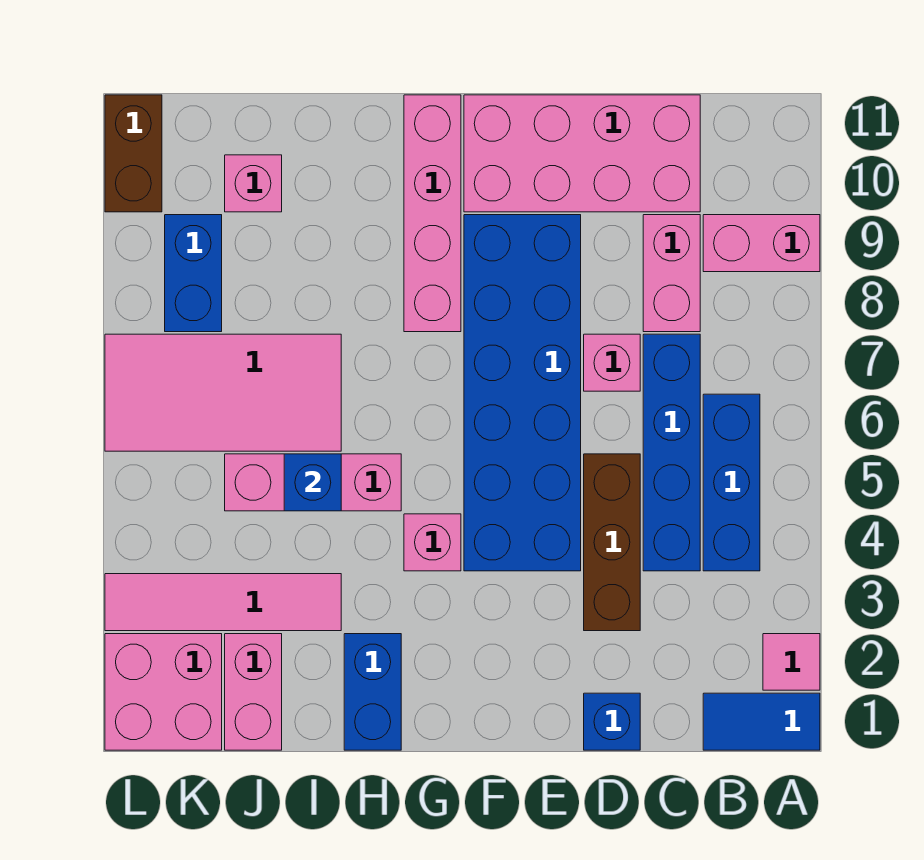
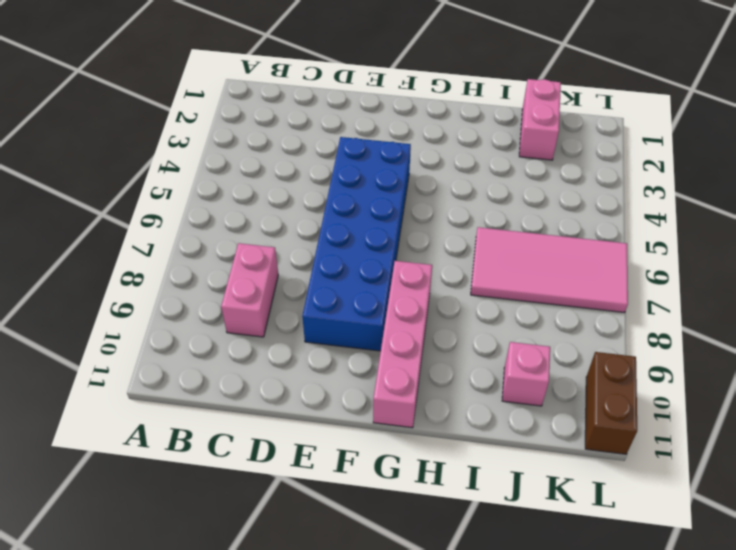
none -> blue tile A1:B1 level 1
none -> pink tile A2 level 1
none -> pink brick A9:B9 level 1

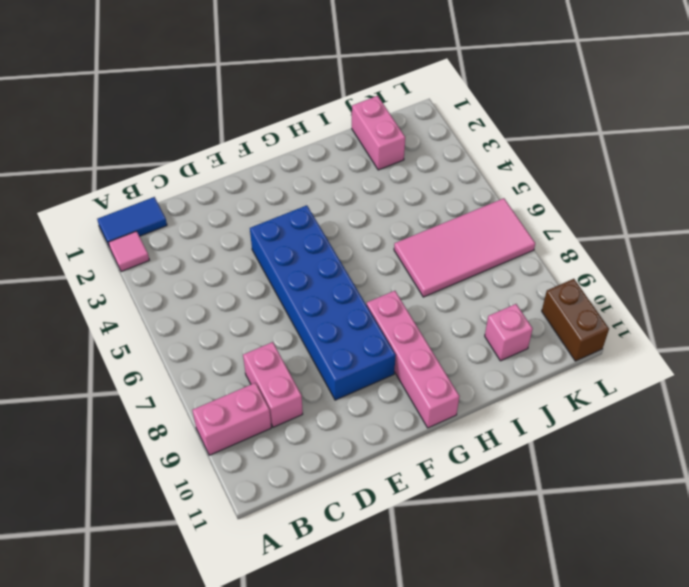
none -> blue brick B4:B6 level 1
none -> blue brick C4:C7 level 1
none -> pink brick C10:F11 level 1

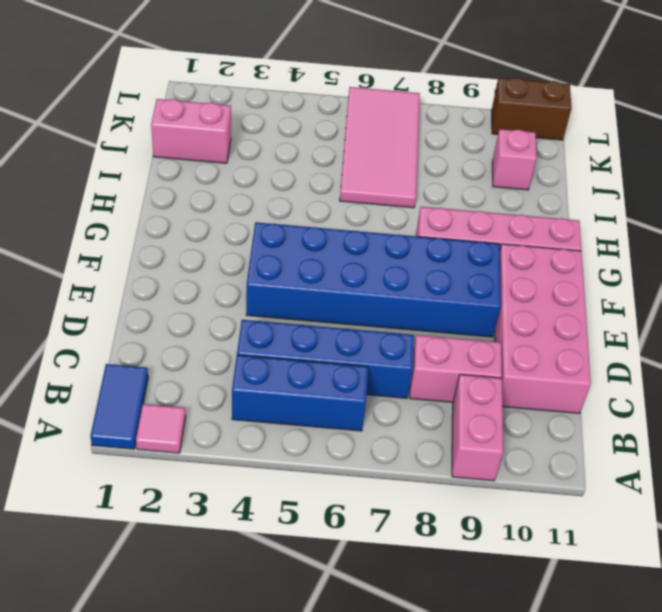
none -> blue brick D1 level 1
none -> brown brick D3:D5 level 1
none -> pink brick D7 level 1

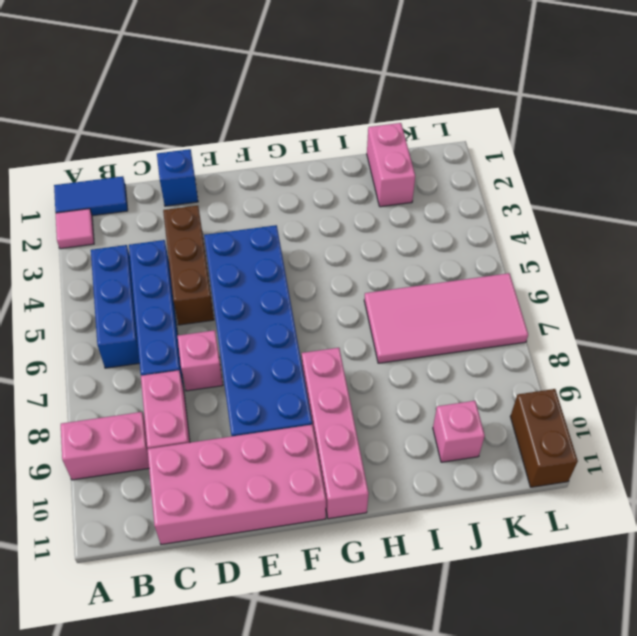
none -> pink brick G4 level 1
none -> blue brick H1:H2 level 1
none -> pink brick H5:J5 level 1

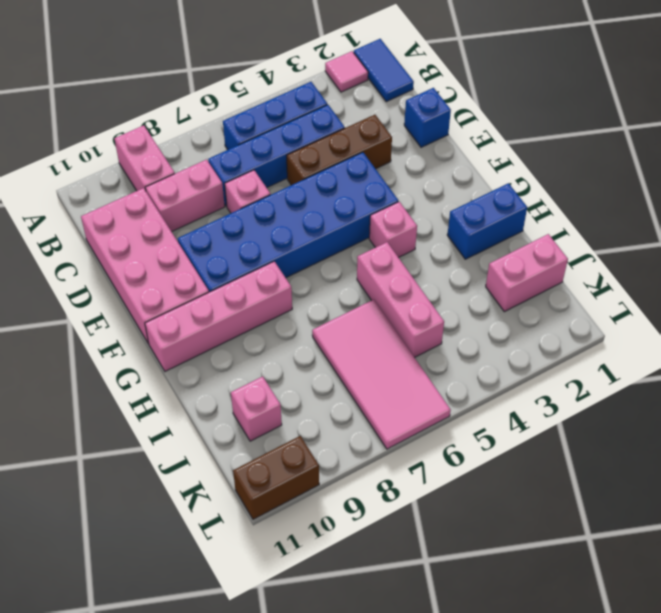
none -> pink tile I3:L3 level 1
none -> pink brick K1:L2 level 1
none -> blue brick K8:K9 level 1

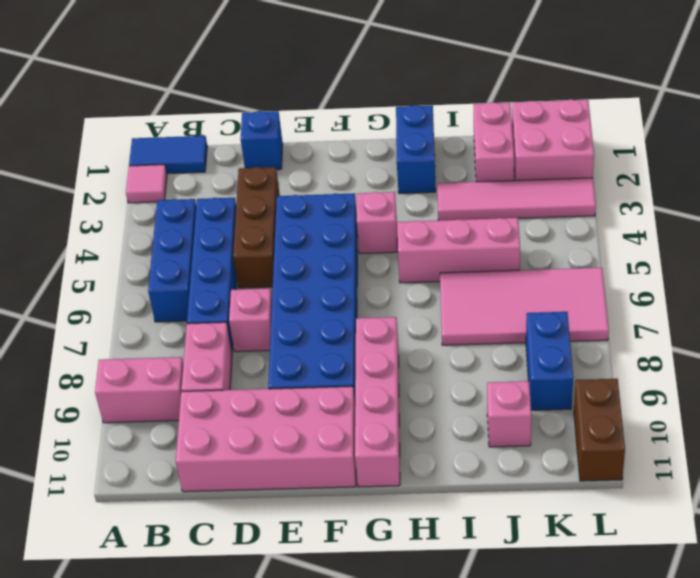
none -> blue brick I5 level 2

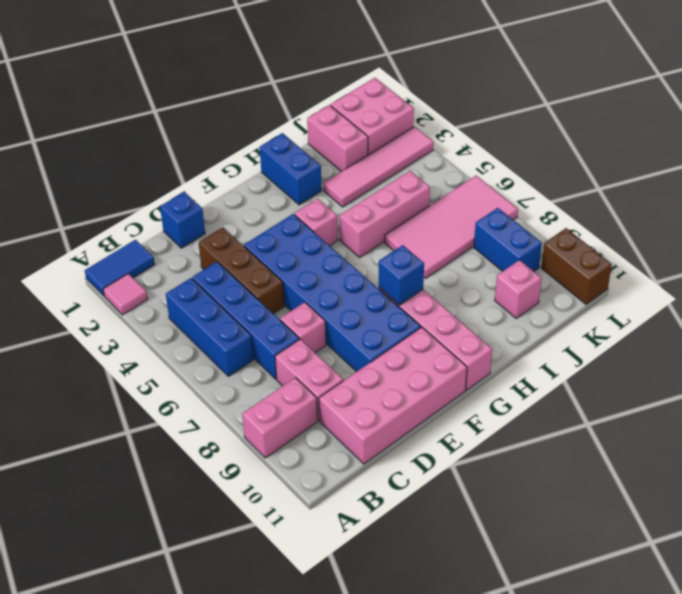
blue brick G8 level 2 -> blue brick I5 level 2

